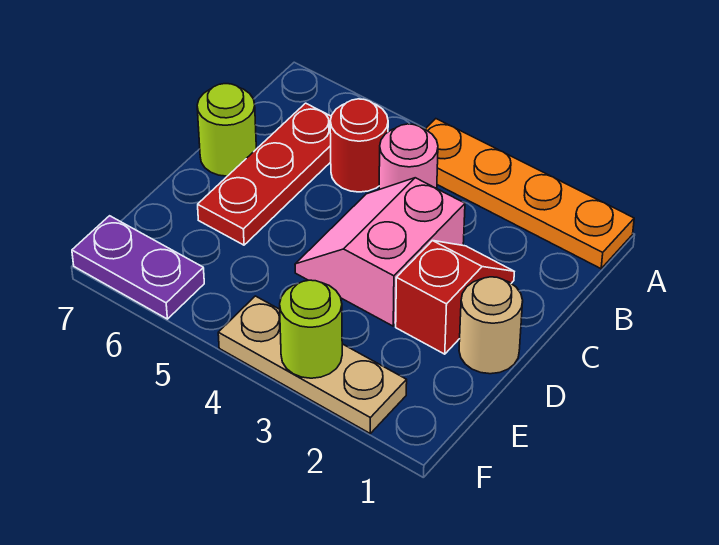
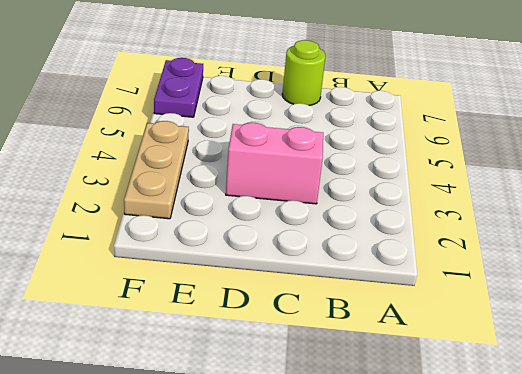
none -> orange plate A1:A4 level 1
none -> pink round brick B4 level 1

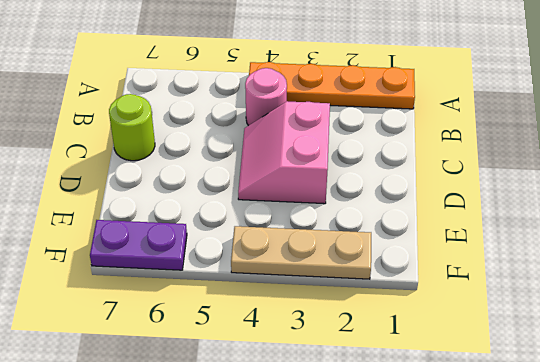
none -> red round brick B5 level 1
none -> red plate B6:D6 level 1

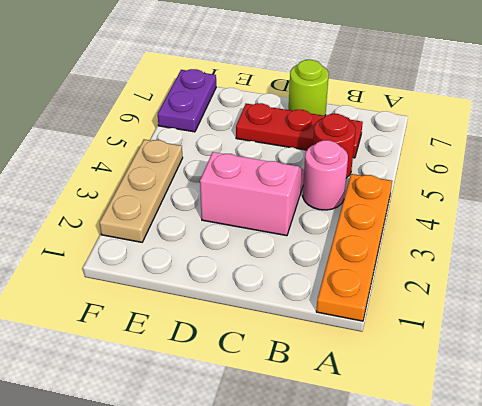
none -> red slope C2:D2 level 1 top D
none -> tan round brick D1 level 1

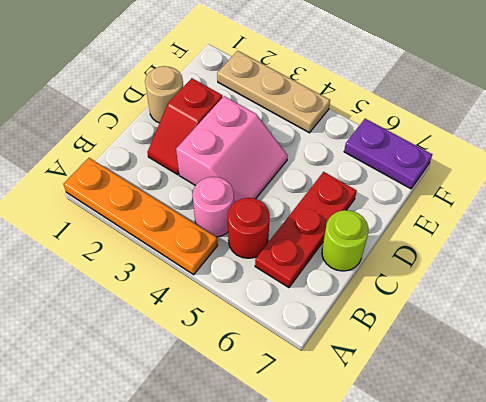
none -> lime round brick F3 level 2

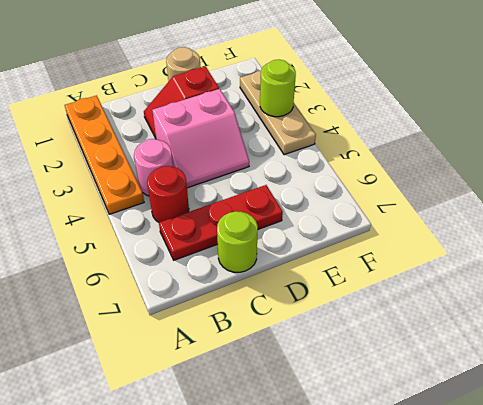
none -> purple plate F6:F7 level 1

